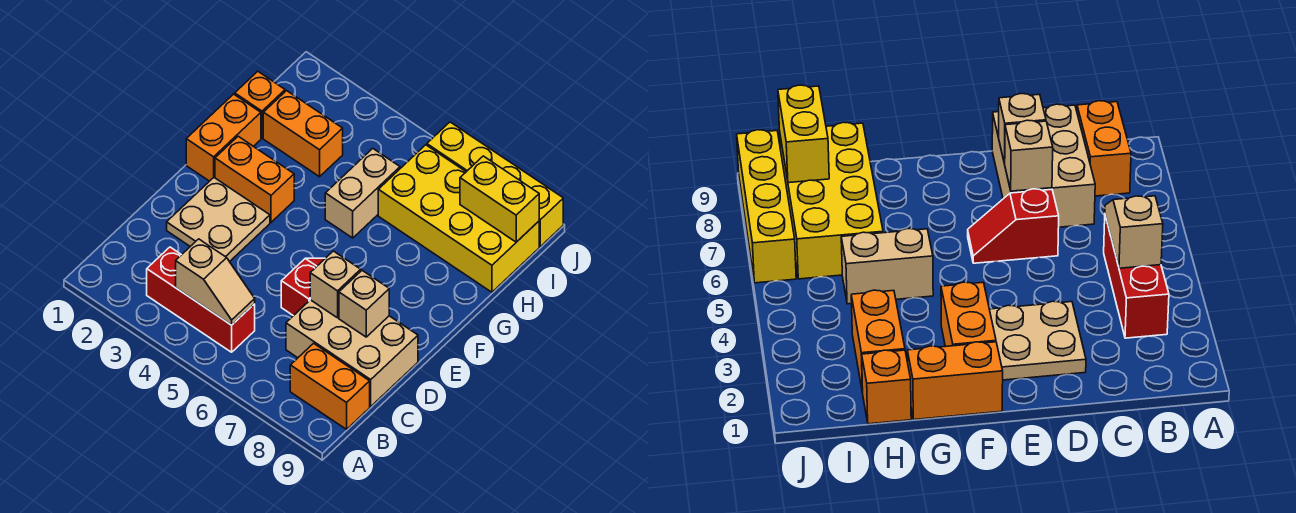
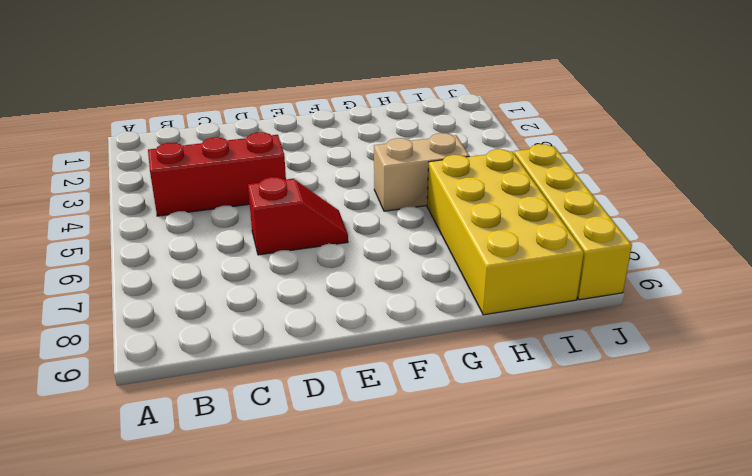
red brick B4:D4 level 1 -> red brick B3:B5 level 1
none -> orange brick B8:B9 level 1
none -> tan brick C7:D9 level 1
none -> tan plate D2:E3 level 1

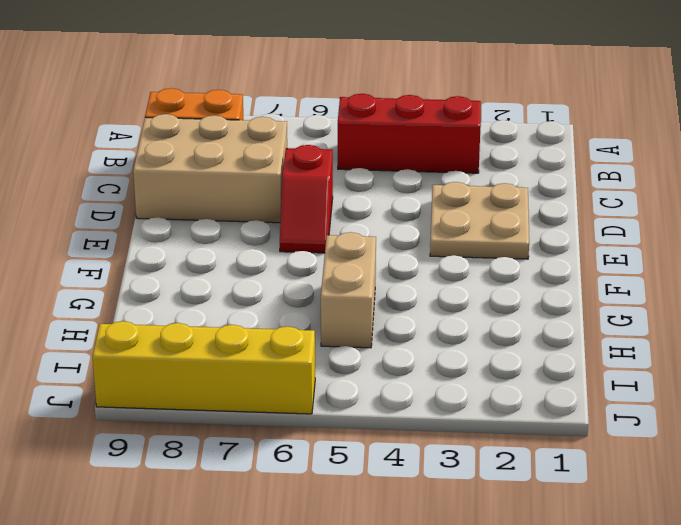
none -> orange brick F1:G1 level 1
none -> orange brick F2:F3 level 1
none -> orange brick H1 level 1

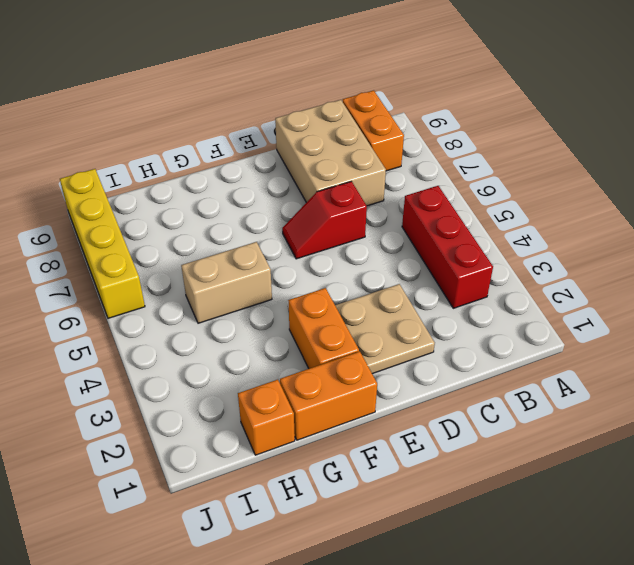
none -> orange brick H2:H3 level 1
none -> yellow brick H6:I9 level 1
none -> tan slope B4:B5 level 2 top 4

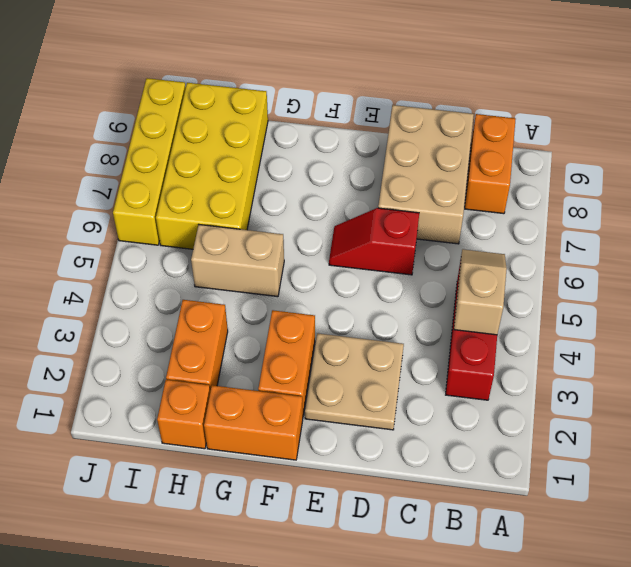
none -> tan brick D7 level 2
none -> tan brick D8 level 2
none -> yellow brick I8:I9 level 2

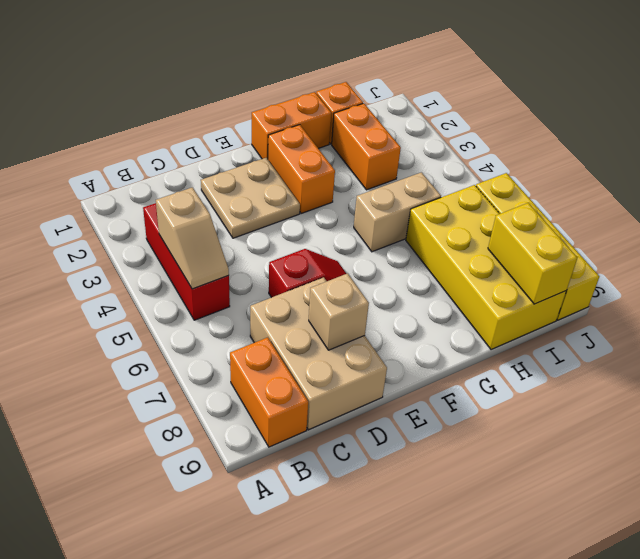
none -> tan brick D7 level 2

